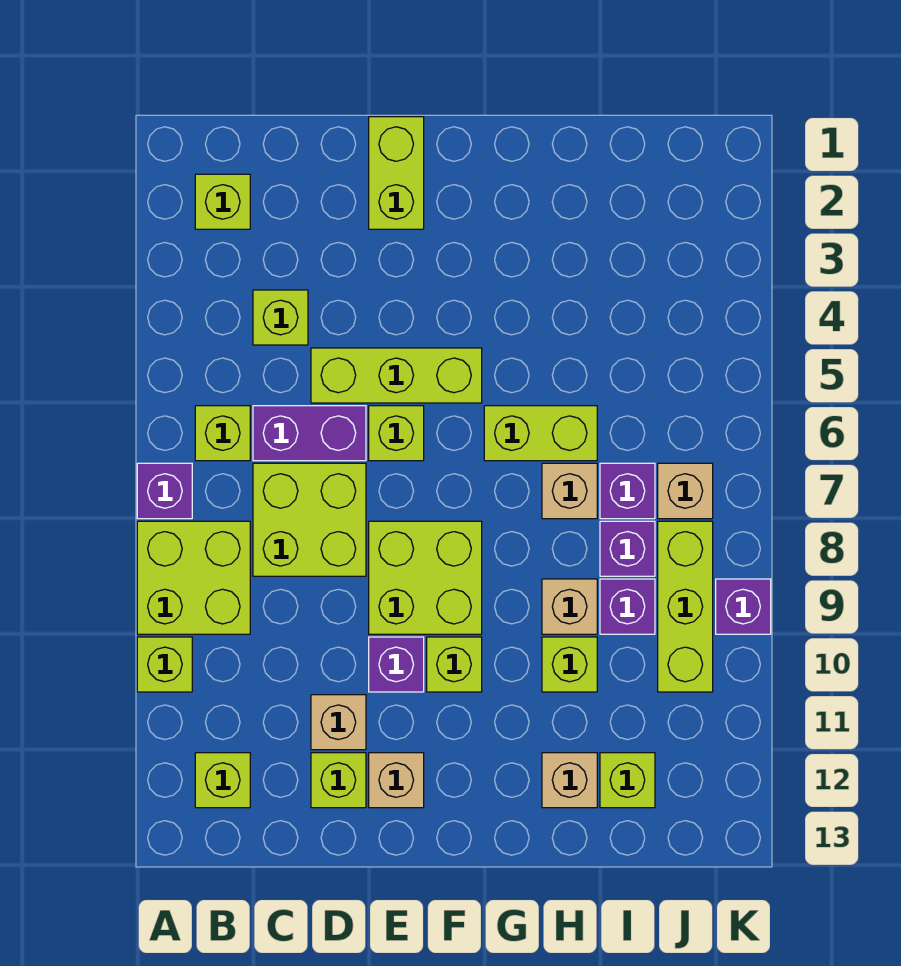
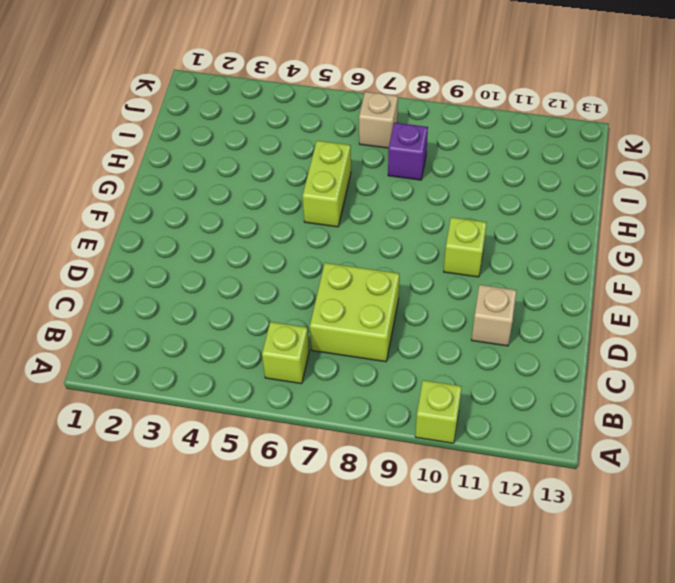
none -> purple brick A7 level 1
none -> lime brick A8:B9 level 1
none -> lime brick B2 level 1
none -> lime brick B12 level 1

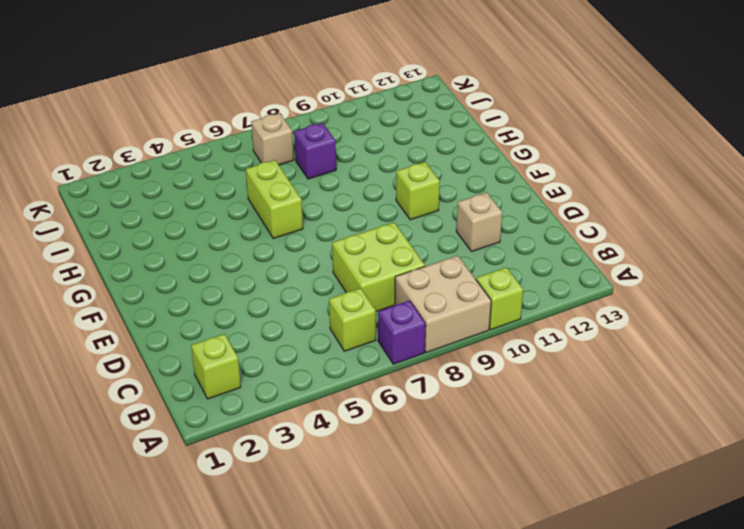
tan brick A8:B9 level 1 -> lime brick A8:B9 level 1
none -> lime brick B12 level 1
none -> lime brick C4 level 1
none -> purple brick C6:D6 level 1
none -> lime brick D5:F5 level 1

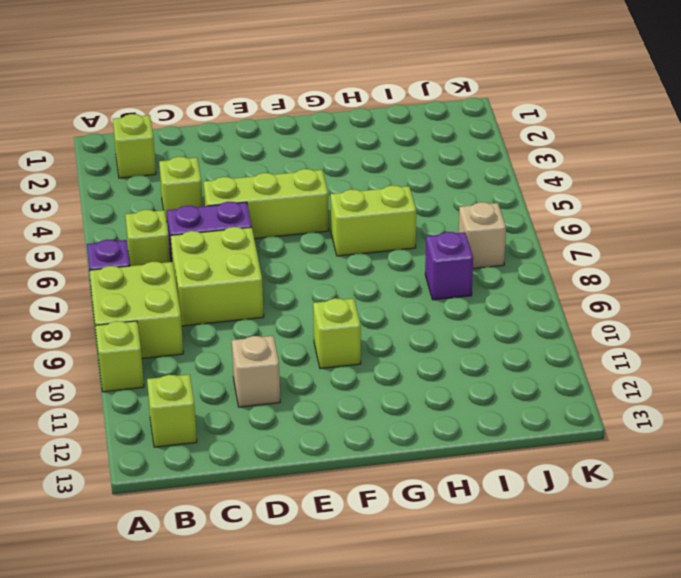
none -> lime brick D12 level 1
none -> lime brick E1:E2 level 1
none -> lime brick E6 level 1
none -> lime brick E8:F9 level 1

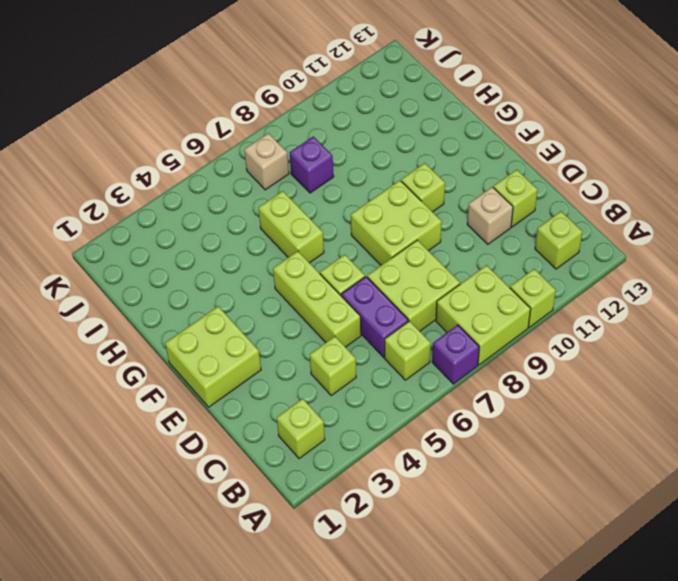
lime brick E1:F2 level 1 -> lime brick E1:E2 level 1
none -> purple brick E10 level 1
none -> tan brick E12 level 1
none -> tan brick H7 level 1
none -> tan brick H9 level 1

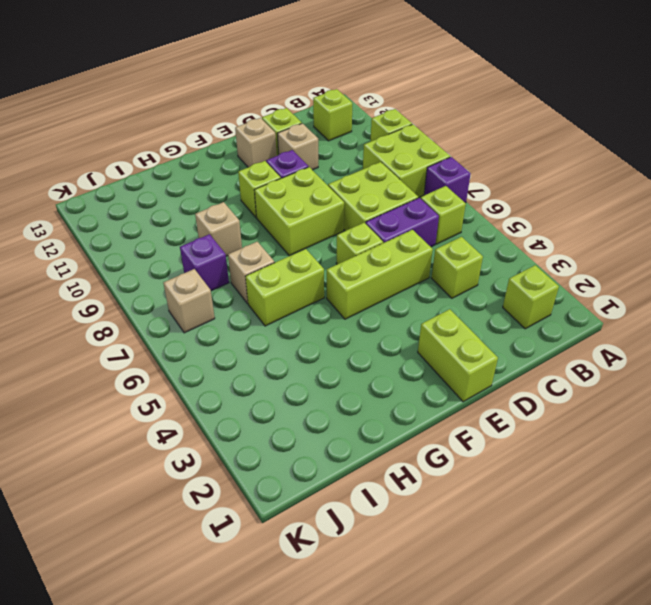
none -> lime brick H10 level 1
none -> tan brick H12 level 1
none -> purple brick I7 level 1
none -> purple brick I9 level 1

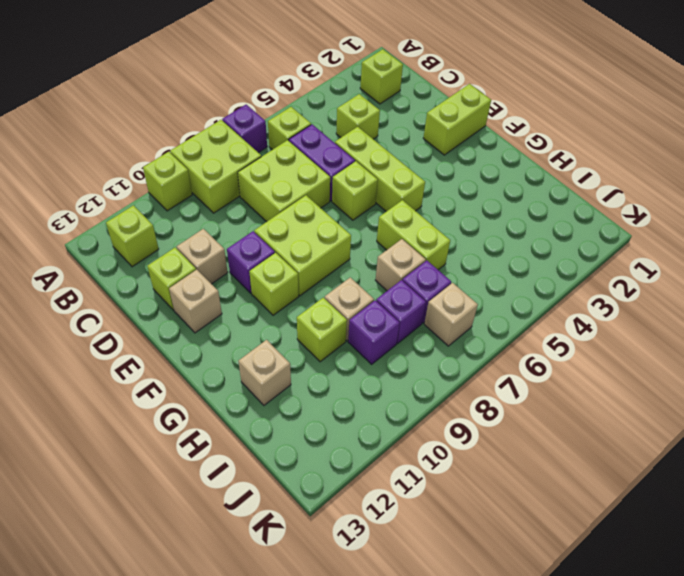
none -> lime brick I12 level 1
none -> lime brick J8:J10 level 1
none -> purple brick K9 level 1

